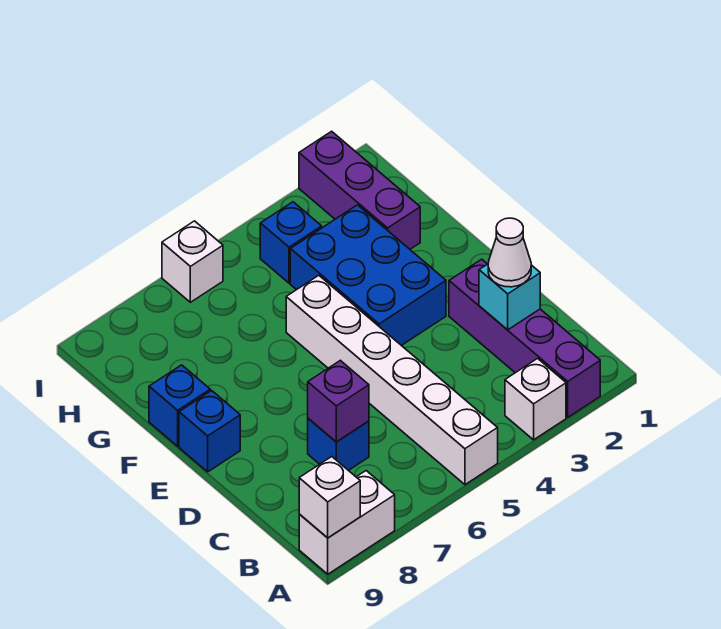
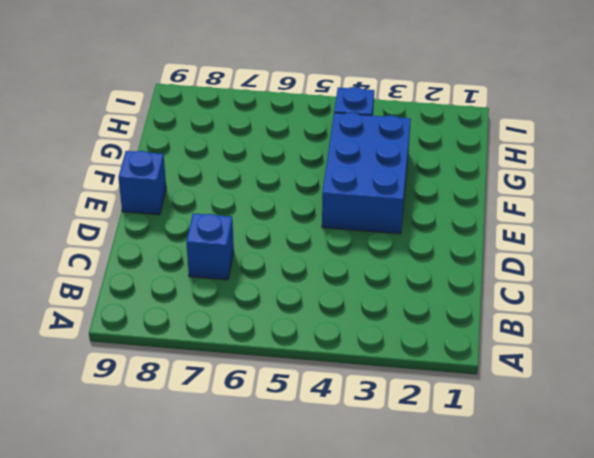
none -> purple brick A2:D2 level 1
none -> white brick A3 level 1
none -> white brick A5:F5 level 1

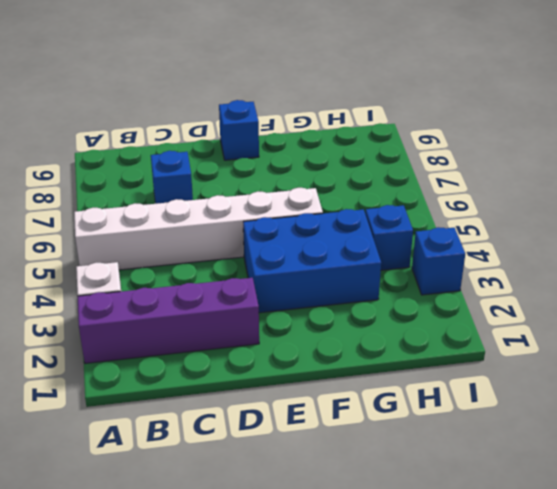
blue brick I3 level 1 -> blue brick F9 level 1
none -> white brick A8:A9 level 1
none -> purple brick G2:I2 level 1
none -> white brick I6 level 1

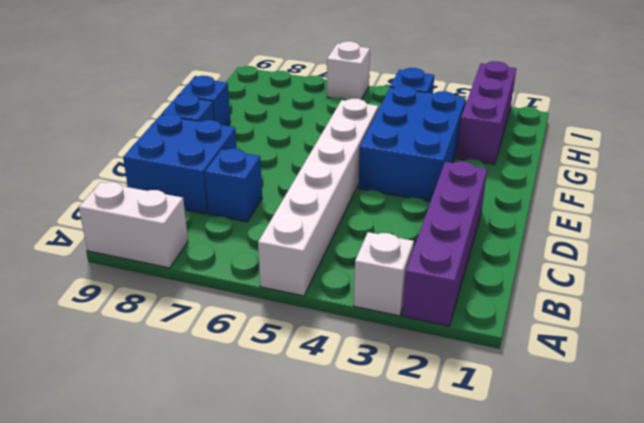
blue brick C8:D9 level 1 -> none
none -> white brick A9 level 2
none -> cyan brick C2 level 2
none -> purple brick C7 level 2

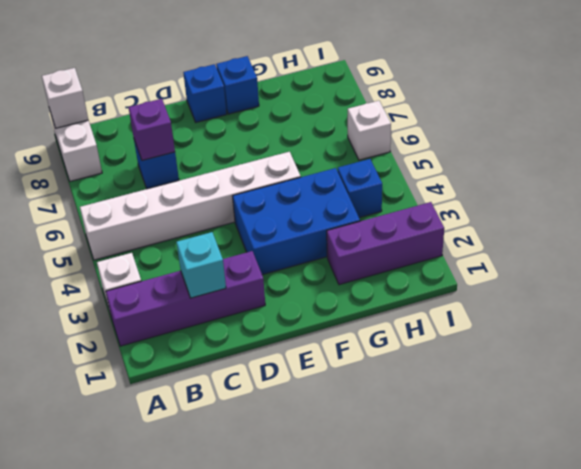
none -> white cone C2 level 3

